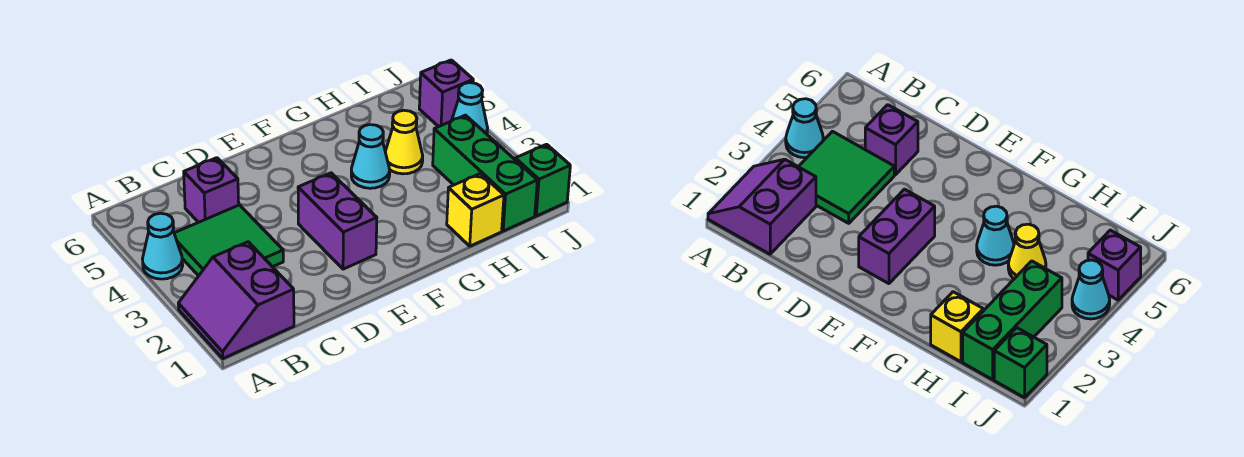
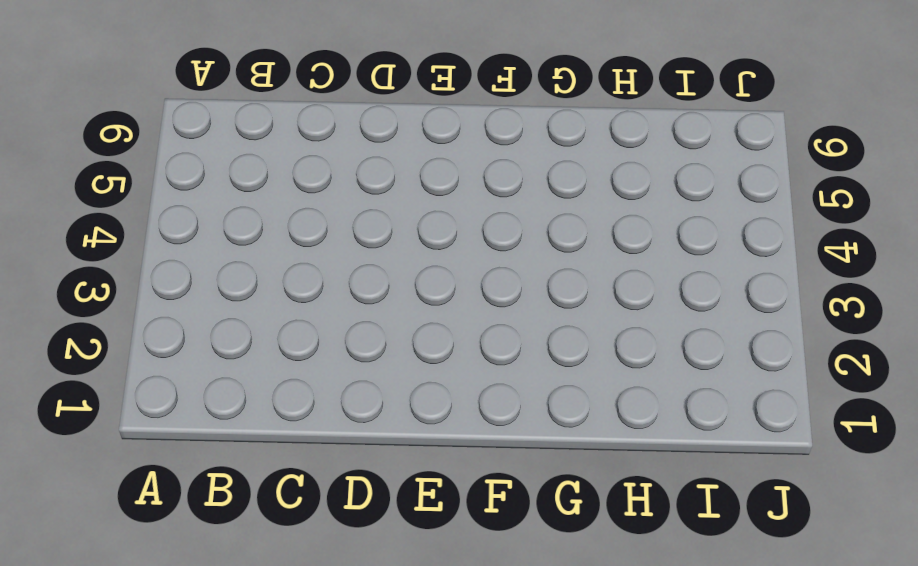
none -> purple slope A1:B2 level 1 top B
none -> cyan cone A4 level 1
none -> green tile B3:C4 level 1

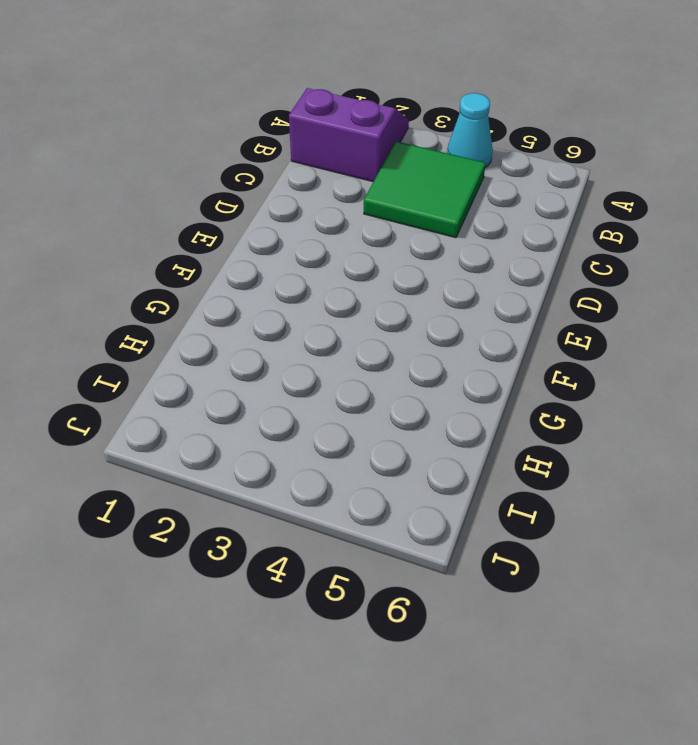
none -> purple brick C5 level 1
none -> purple brick E2:E3 level 1
none -> cyan cone G4 level 1

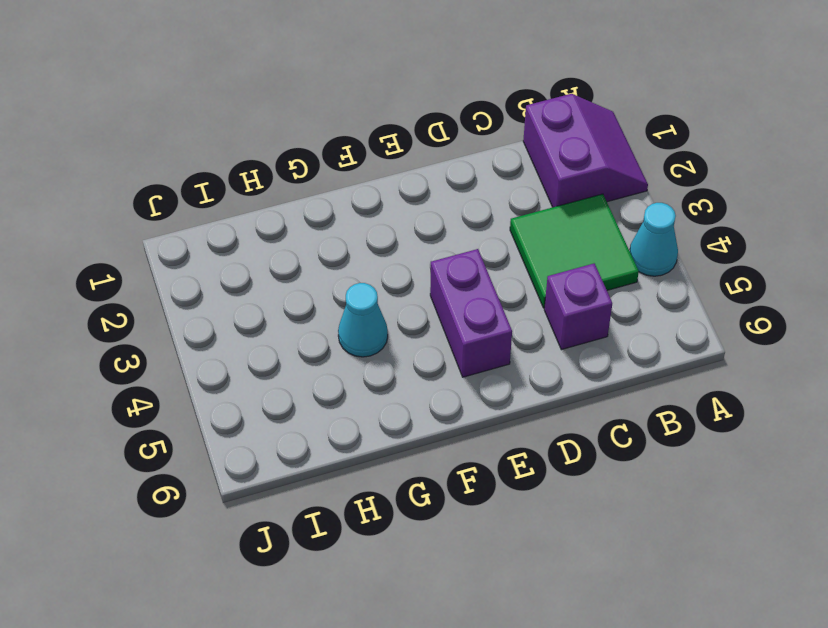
purple brick E4:E5 level 1 -> purple brick E2:E3 level 1
none -> yellow brick H1 level 1
none -> yellow cone H4 level 1
none -> green brick I1:I3 level 1

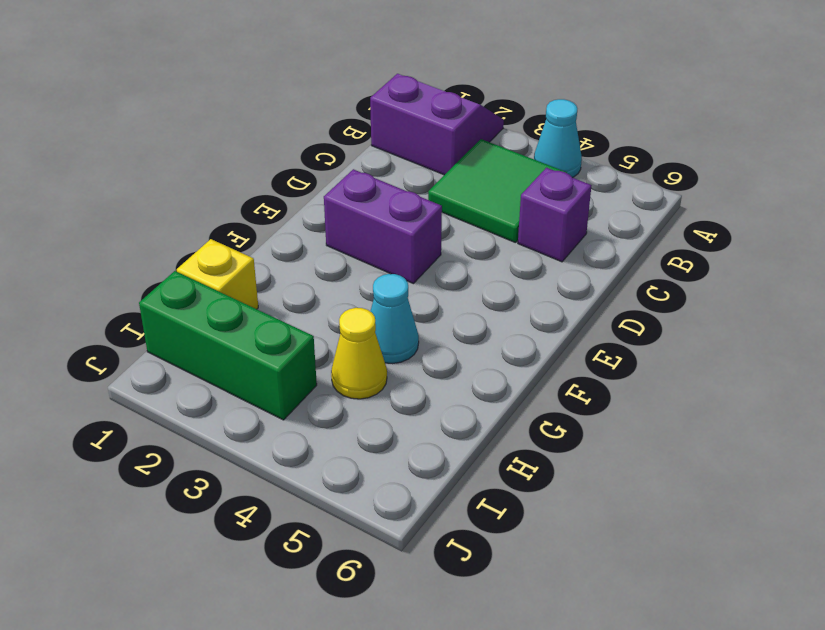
none -> green brick J1 level 1
none -> cyan cone J4 level 1
none -> purple brick J5 level 1

